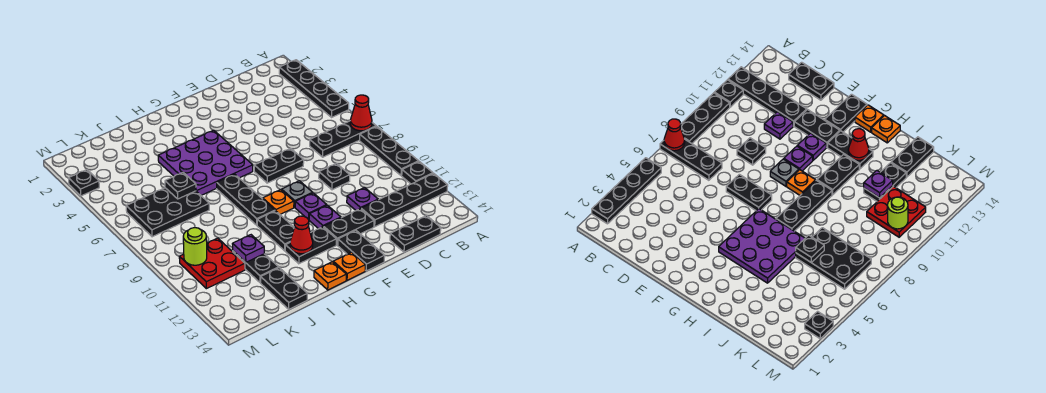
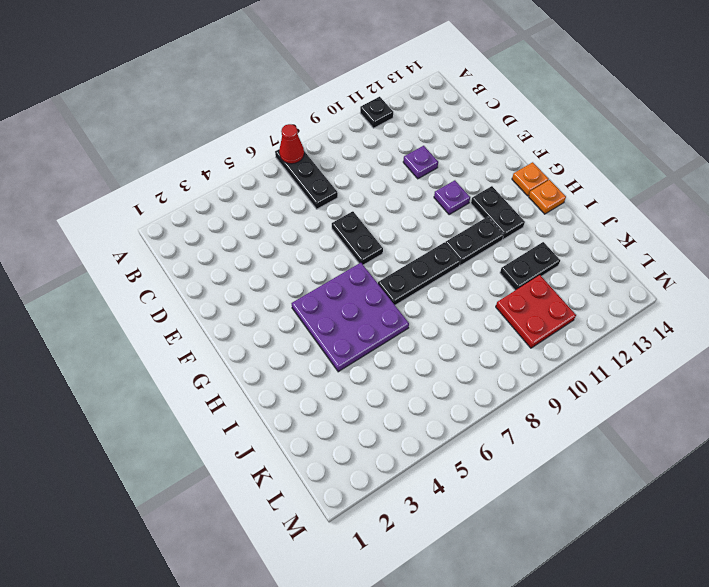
none -> black plate A2:A5 level 1
none -> black plate A8:A10 level 1
none -> black plate A12:D12 level 1
none -> black plate C14:D14 level 1

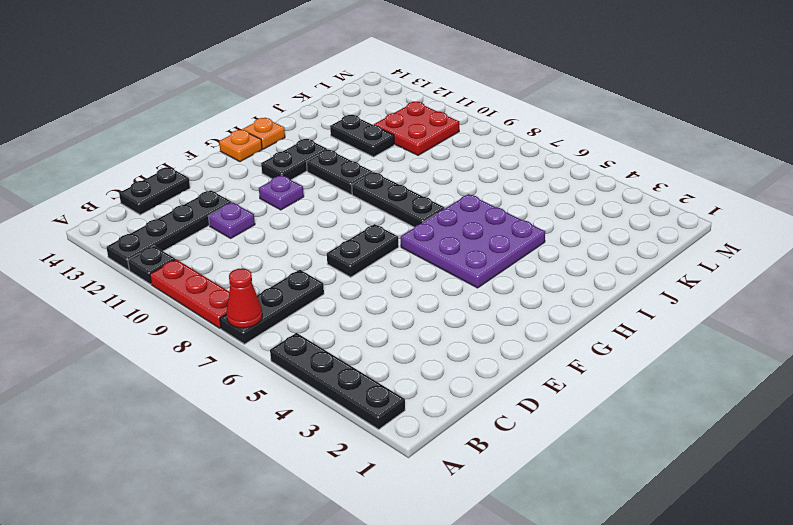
red plate A8:A10 level 1 -> black plate A8:A10 level 1
none -> black plate D9 level 1
none -> black plate E12:F12 level 1
none -> grey plate F9 level 1
none -> purple plate F10 level 1

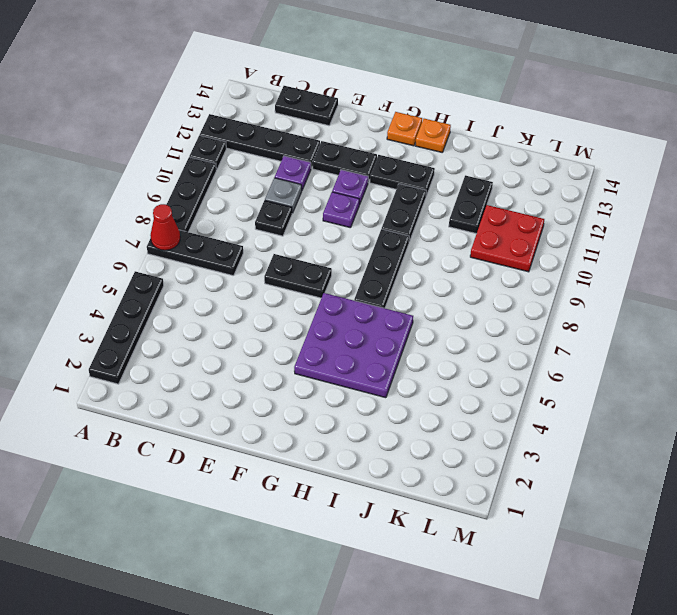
grey plate D10 level 1 -> grey plate F9 level 1
none -> black plate F13:F14 level 1
none -> orange plate G9 level 1
none -> black plate J6:L7 level 1
none -> black plate J13:J14 level 1

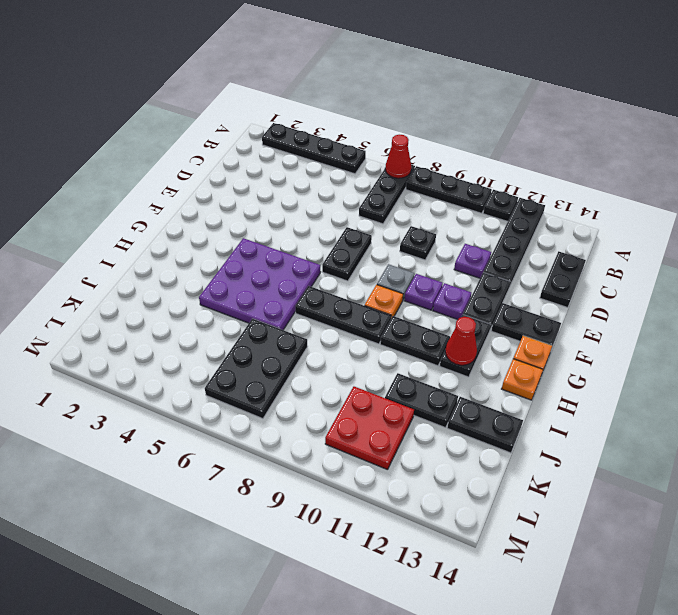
none -> black plate M3 level 1
none -> black plate J6 level 2
none -> purple plate J11 level 2
none -> lime round brick L10 level 2

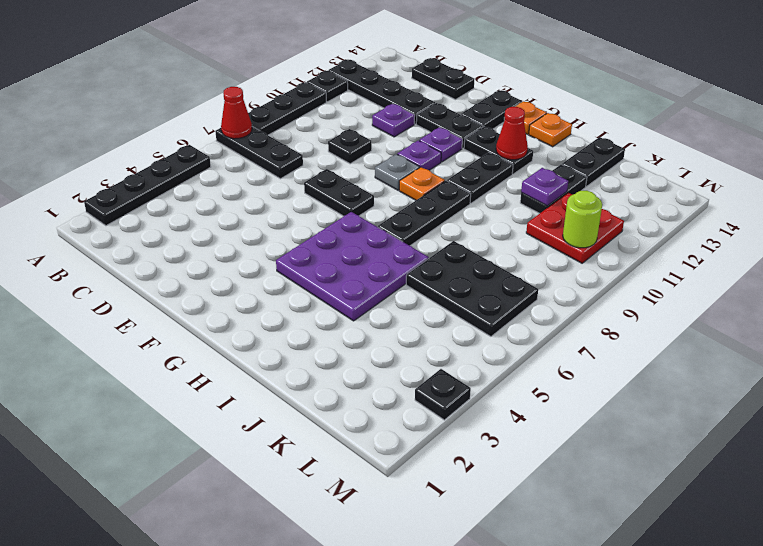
none -> black plate J6 level 2

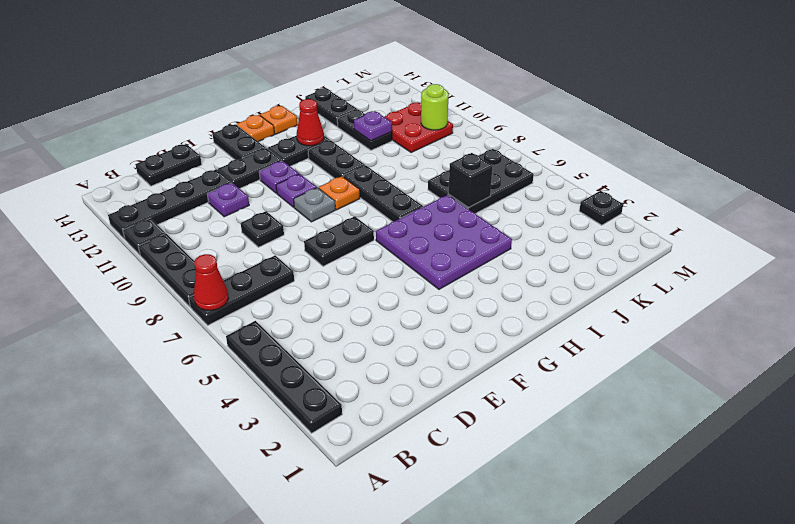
black brick J6 level 2 -> black plate J6 level 2

